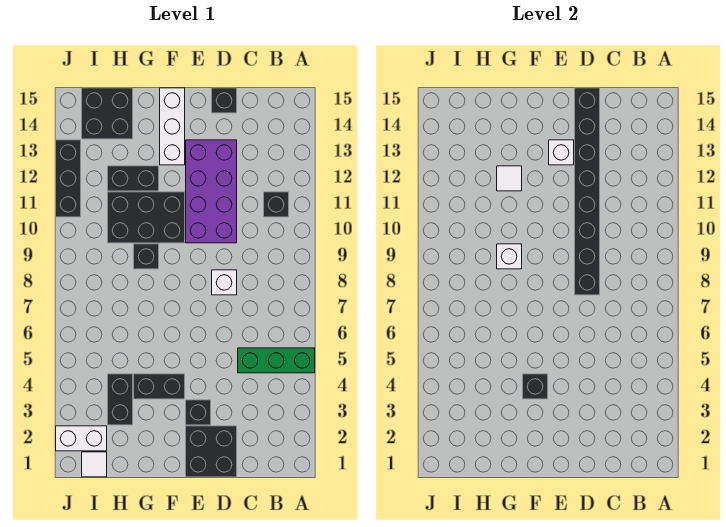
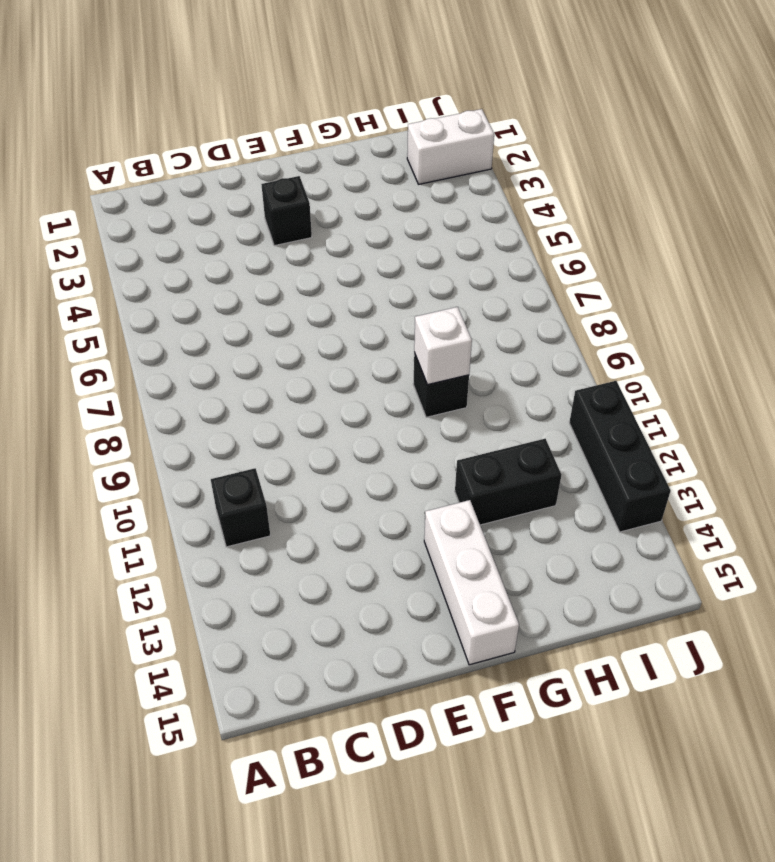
none -> green brick A5:C5 level 1
none -> black brick D1:E2 level 1
none -> white brick D8 level 1

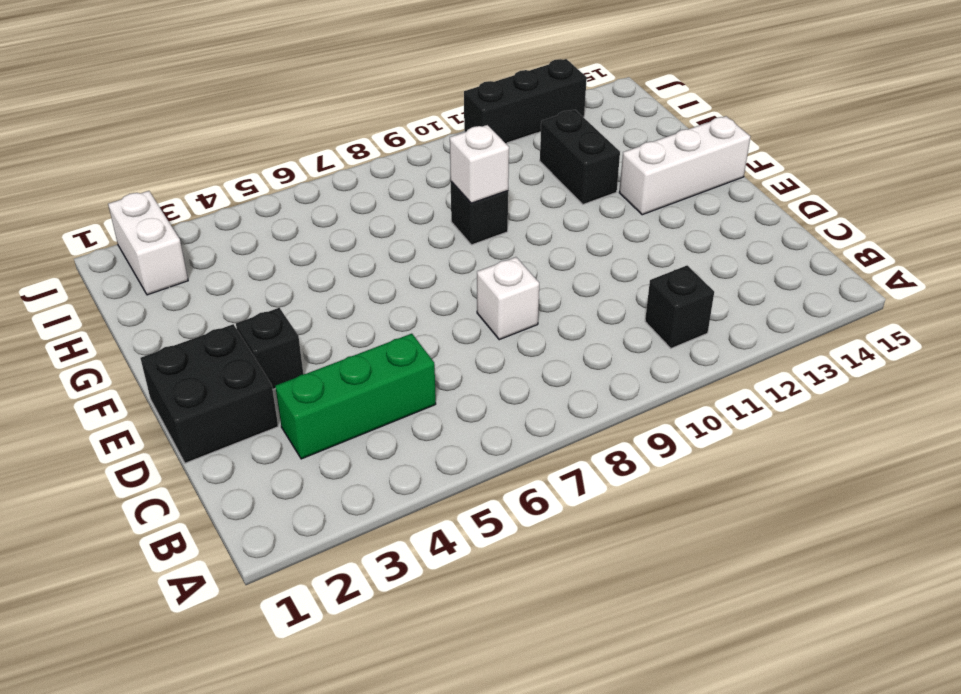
green brick C3:C5 level 1 -> green brick A5:C5 level 1
none -> purple brick D10:E13 level 1
none -> black brick D15 level 1
none -> black brick F4:G4 level 1

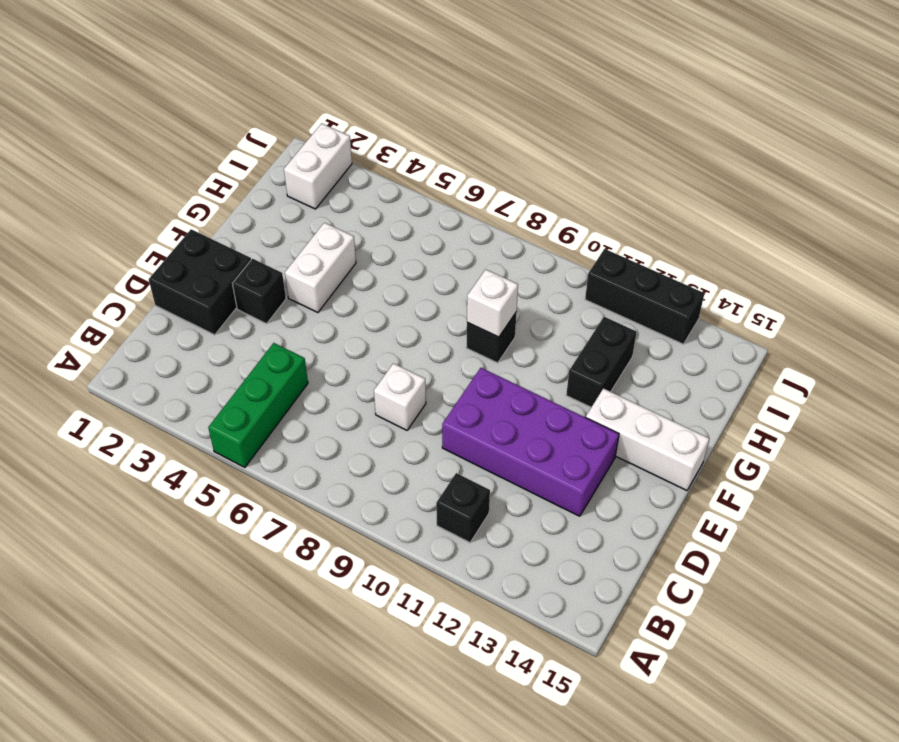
white brick F4:G4 level 1 -> black brick F4:G4 level 1
none -> black brick D15 level 1
none -> black brick F10:H11 level 1
none -> black brick H3:H4 level 1

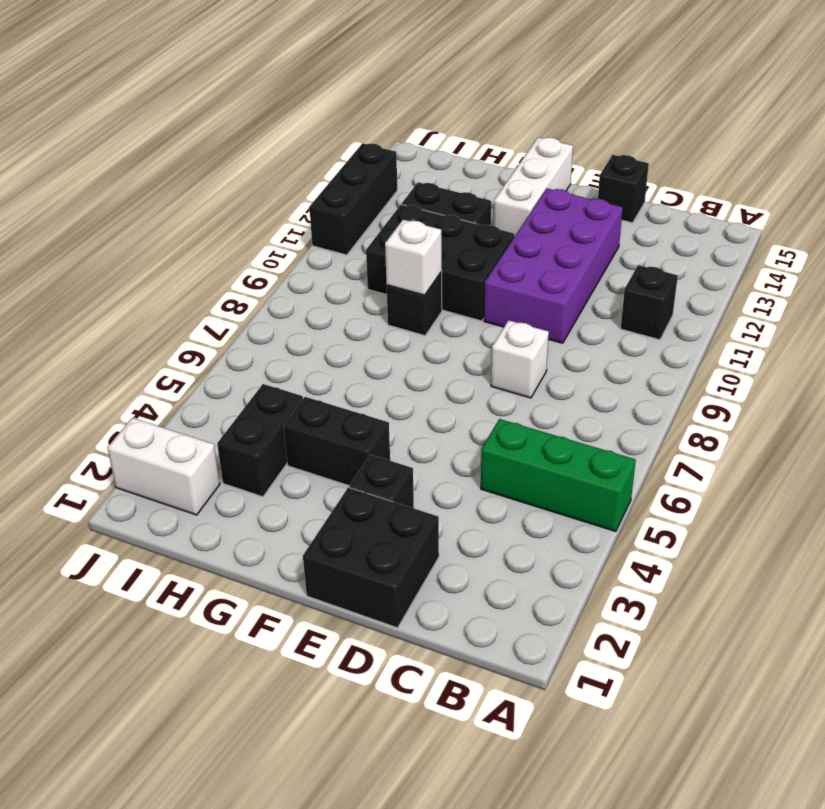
none -> black brick H14:I15 level 1
none -> white tile I1 level 1
none -> black brick D8:D15 level 2

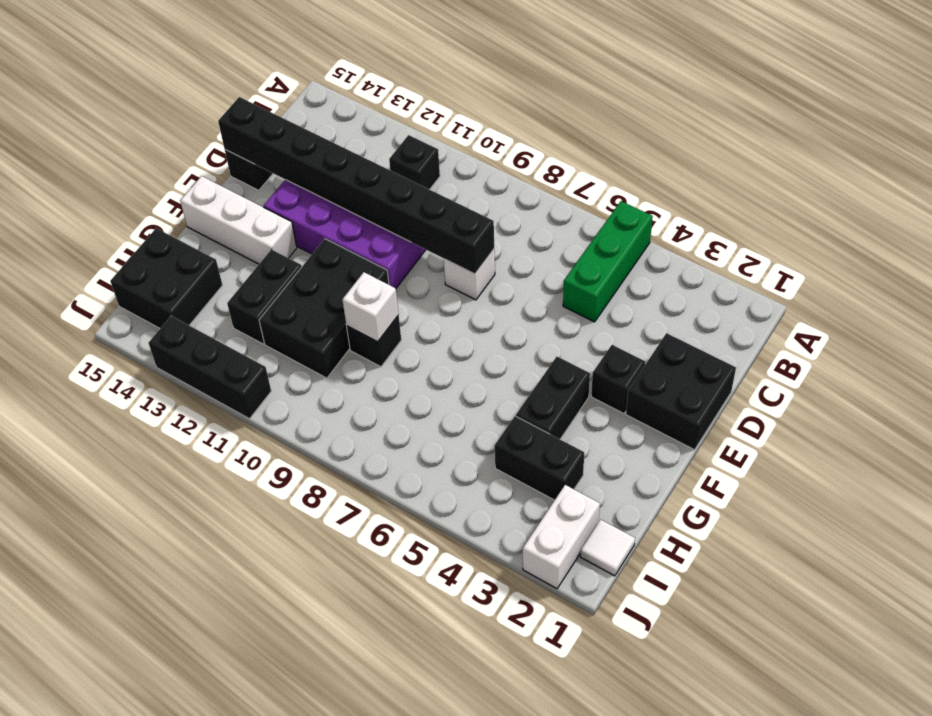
none -> white brick E13 level 2
none -> black brick F4 level 2
none -> white tile G12 level 2

